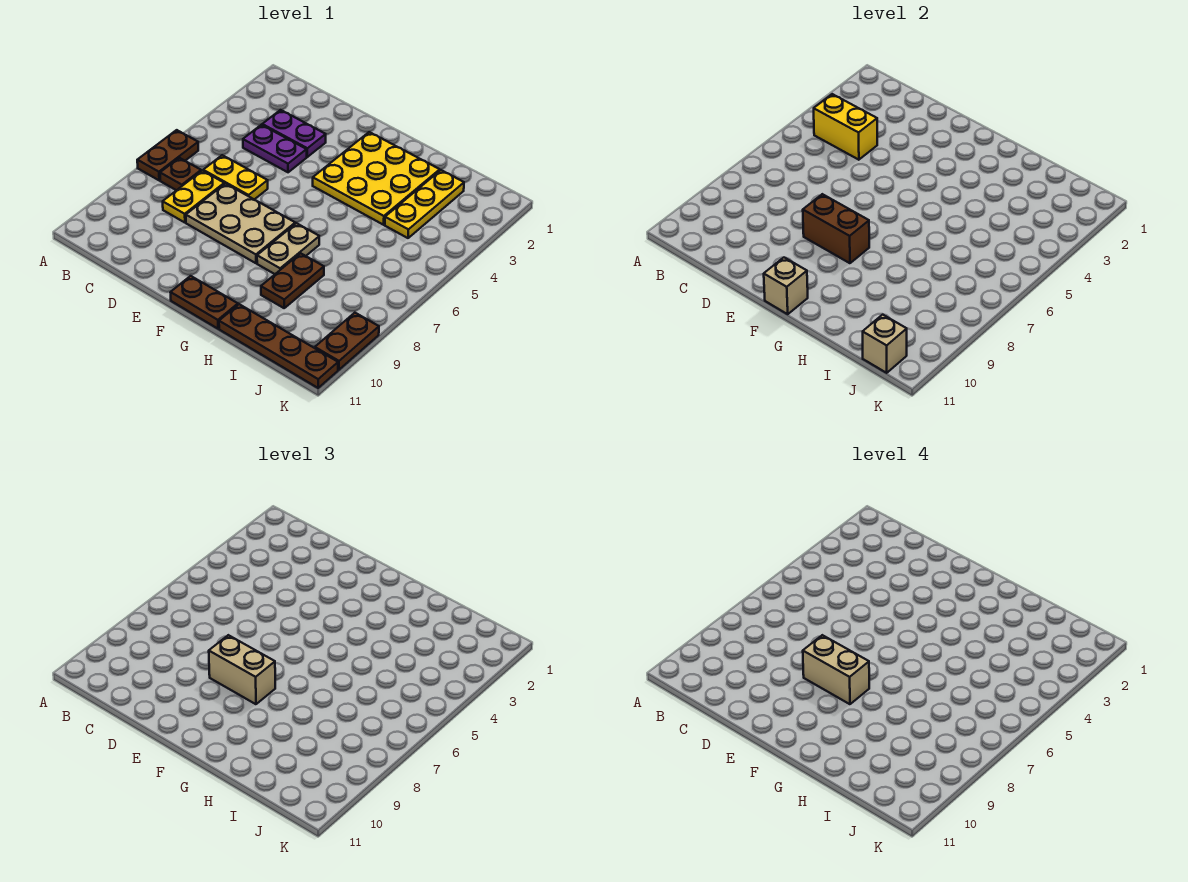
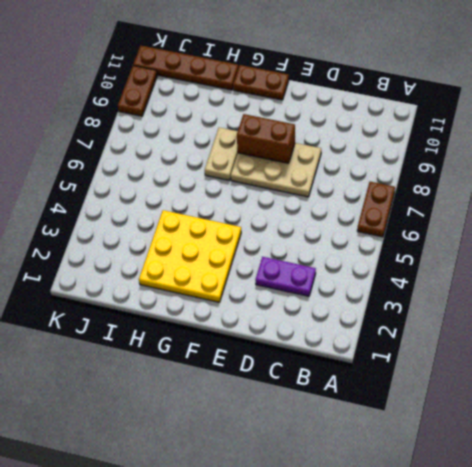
none -> brown plate B7 level 1
none -> purple plate C4:D4 level 1
none -> yellow plate C6:D6 level 1

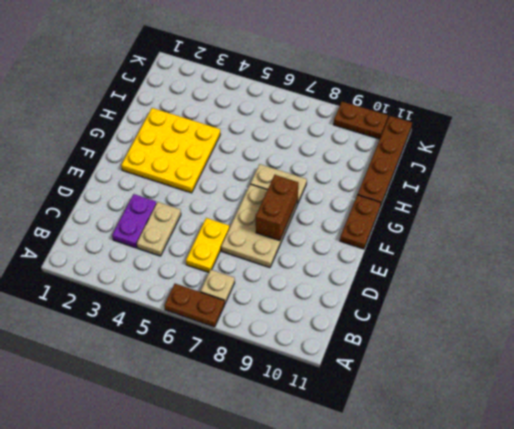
tan plate B7 level 1 -> brown plate B7 level 1
tan plate C4:D4 level 1 -> purple plate C4:D4 level 1
none -> yellow plate C7:C8 level 1
none -> brown plate H8:H9 level 1
none -> yellow plate I2:I4 level 1

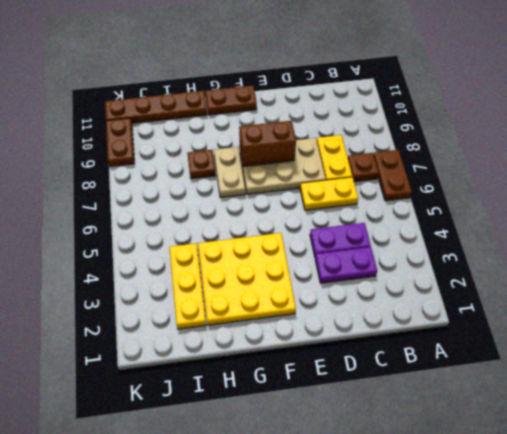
brown plate H8 level 1 -> brown plate H8:H9 level 1
none -> yellow brick B4:C4 level 2
none -> tan brick F11 level 2
none -> tan brick J11 level 2

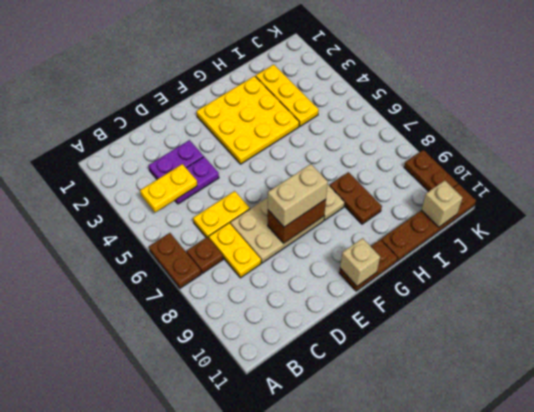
yellow plate B4:C4 level 2 -> yellow brick B4:C4 level 2
none -> tan brick E8:F8 level 4

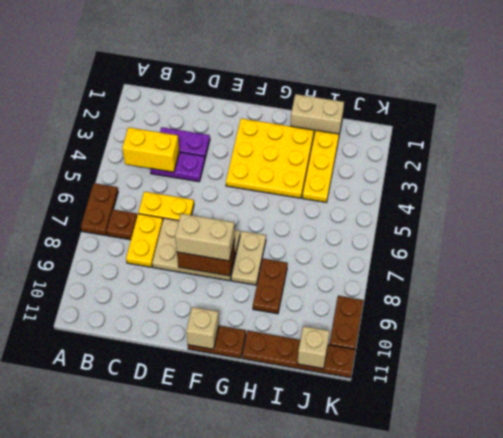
tan brick H1:I1 level 1 -> tan brick E8:F8 level 4

